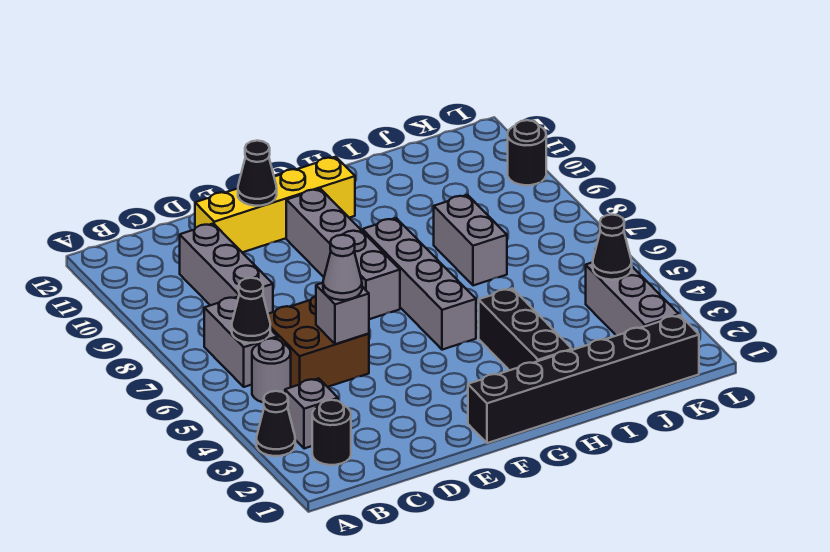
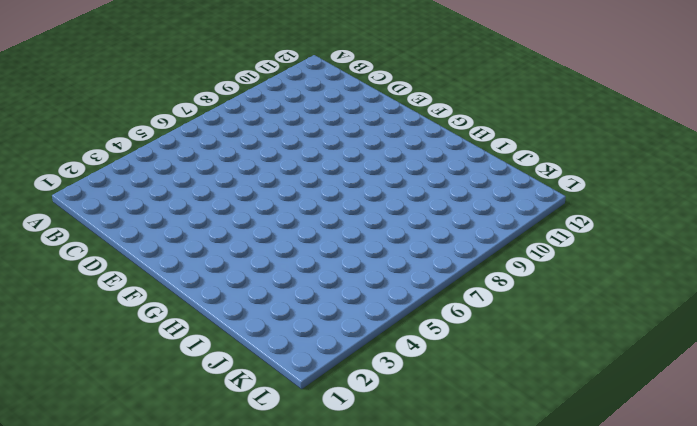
none -> black cone A3 level 1
none -> black round brick B2 level 1
none -> grey brick B3 level 1

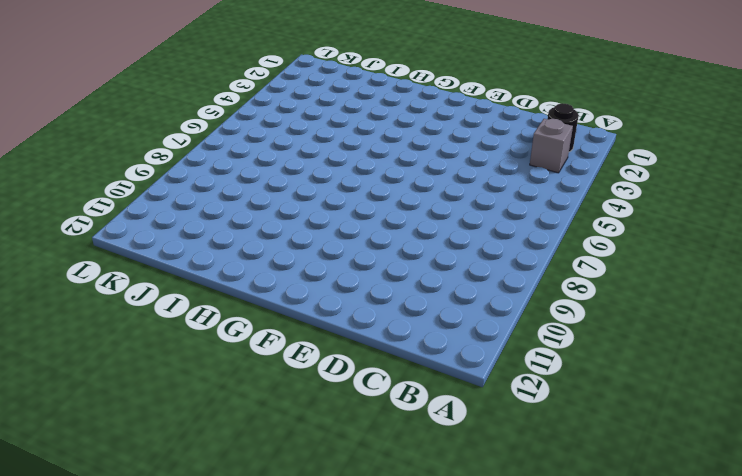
none -> black cone A3 level 1
none -> grey round brick B5 level 1
none -> grey brick B6:B7 level 1

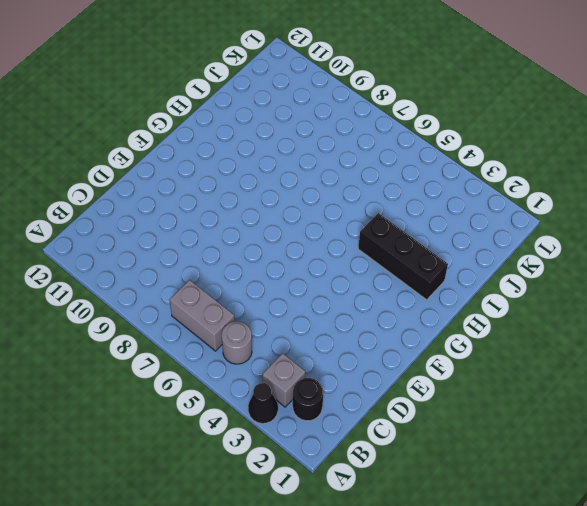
none -> brown brick C5:D6 level 1
none -> grey brick C8:C10 level 1
none -> yellow brick D11:G11 level 1

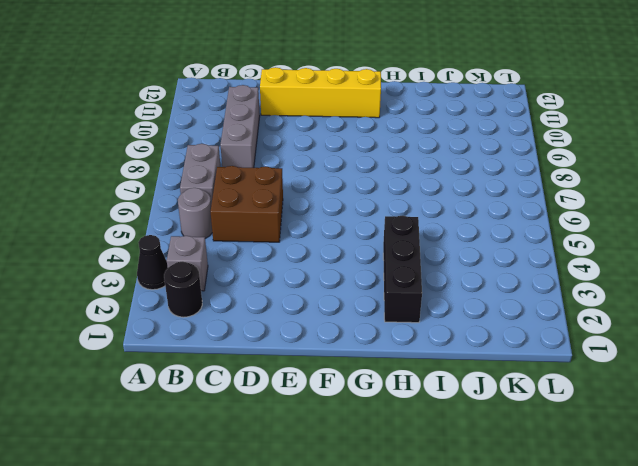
none -> black brick F1:K1 level 1
none -> grey brick F7:F10 level 1
none -> grey brick G5:G8 level 1

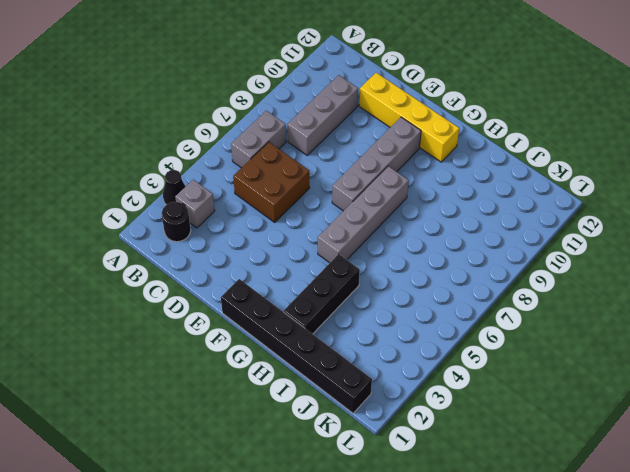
none -> grey round brick B5 level 1
none -> grey brick I7:I8 level 1
none -> grey brick K2:K4 level 1

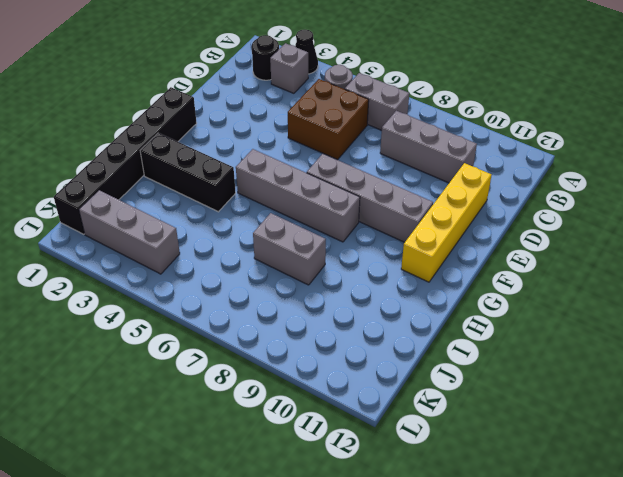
none -> black round brick L10 level 1
none -> black cone B6 level 2
none -> grey brick D5 level 2

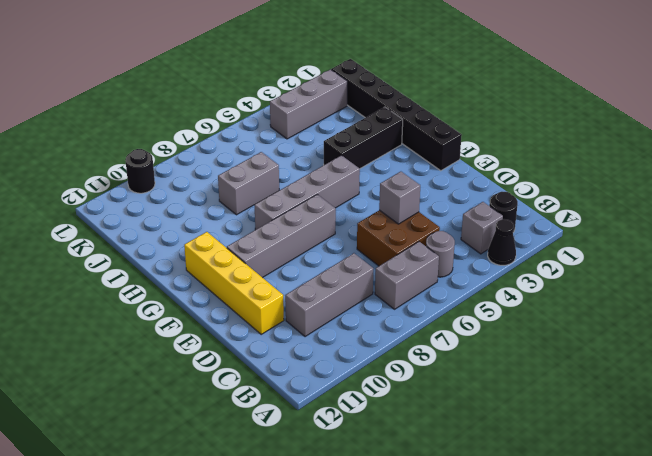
none -> black cone B6 level 2
none -> black cone E11 level 2
none -> black cone K4 level 2

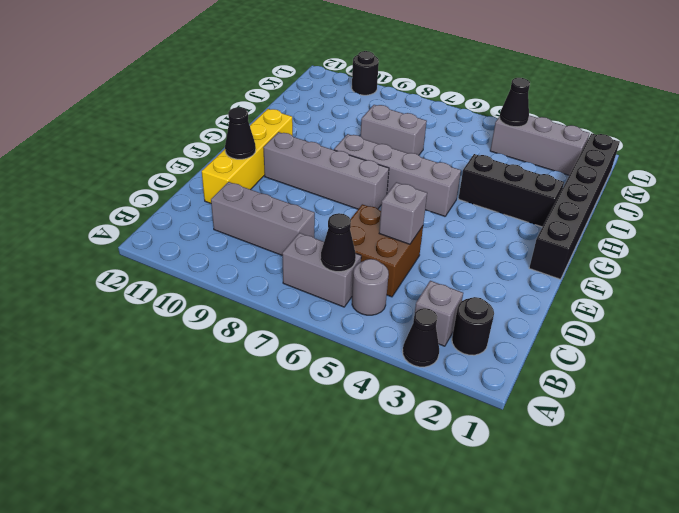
none -> grey cone D5 level 3

